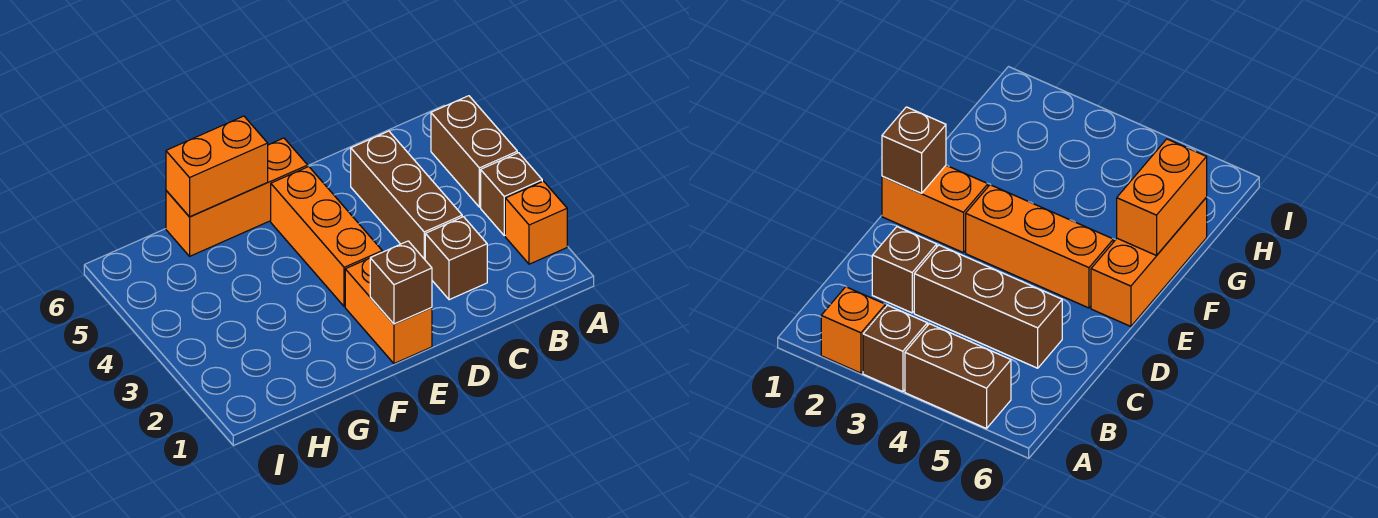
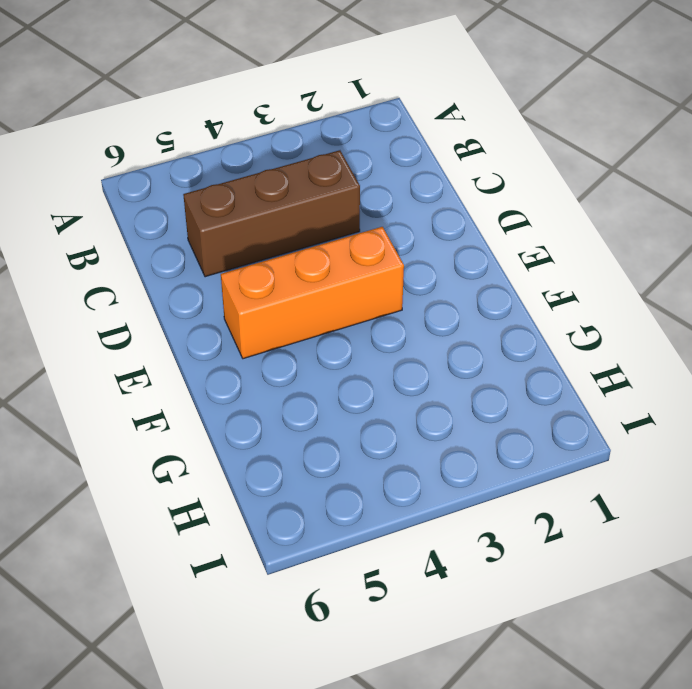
none -> orange brick A2 level 1
none -> brown brick A3 level 1

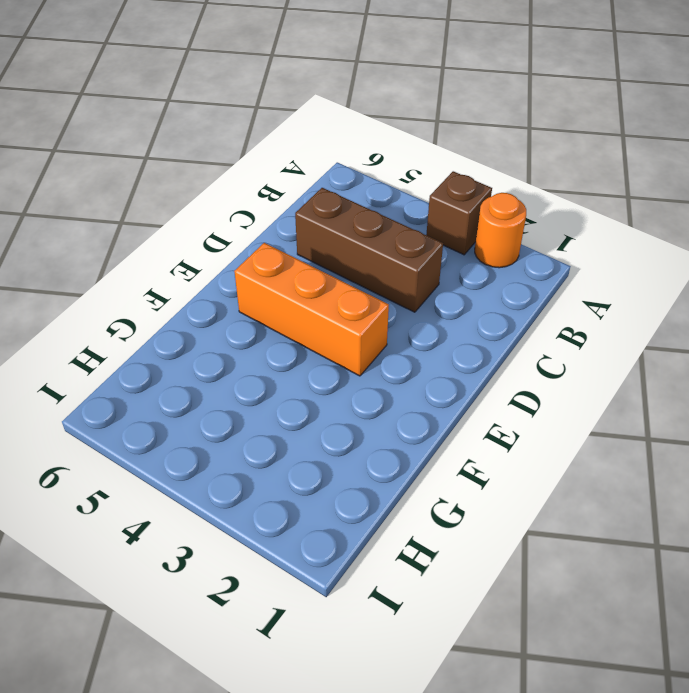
orange round brick A2 level 1 -> orange brick A2 level 1
none -> brown brick A4:A5 level 1
none -> brown brick C2 level 1

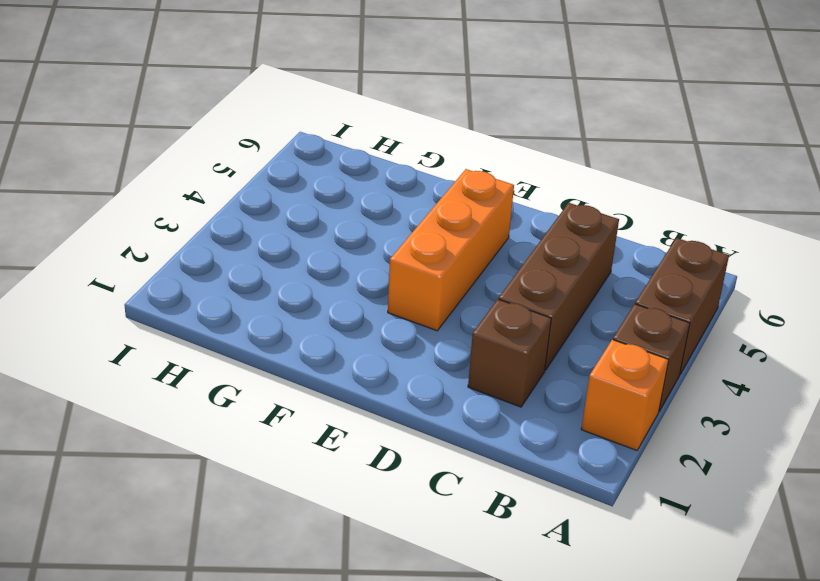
none -> orange brick E1:E2 level 1
none -> orange brick E6:G6 level 1

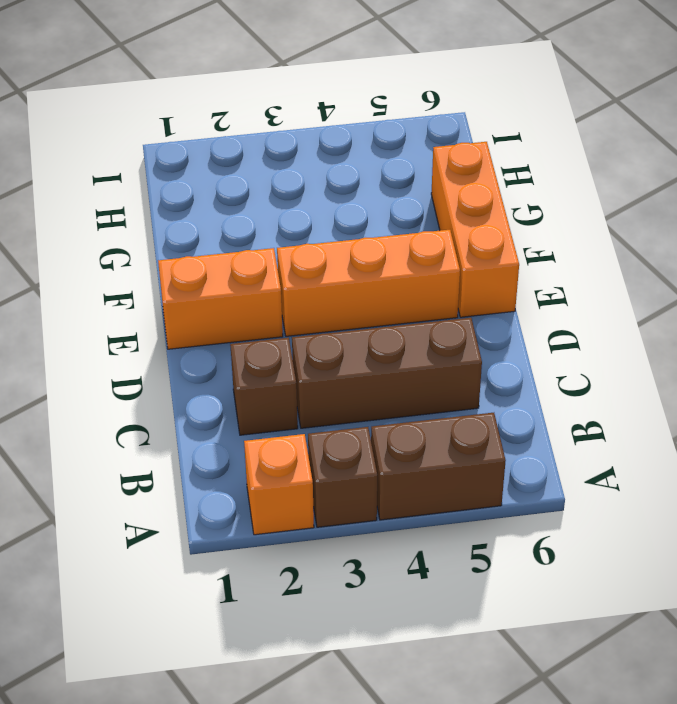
none -> brown brick E1 level 2
none -> orange brick F6:G6 level 2

